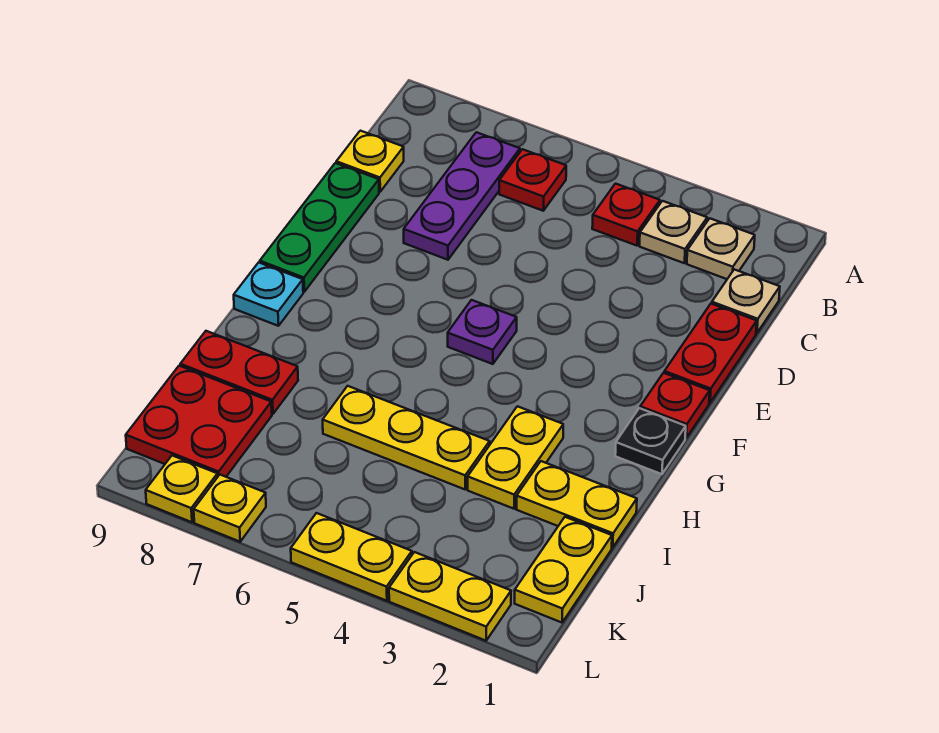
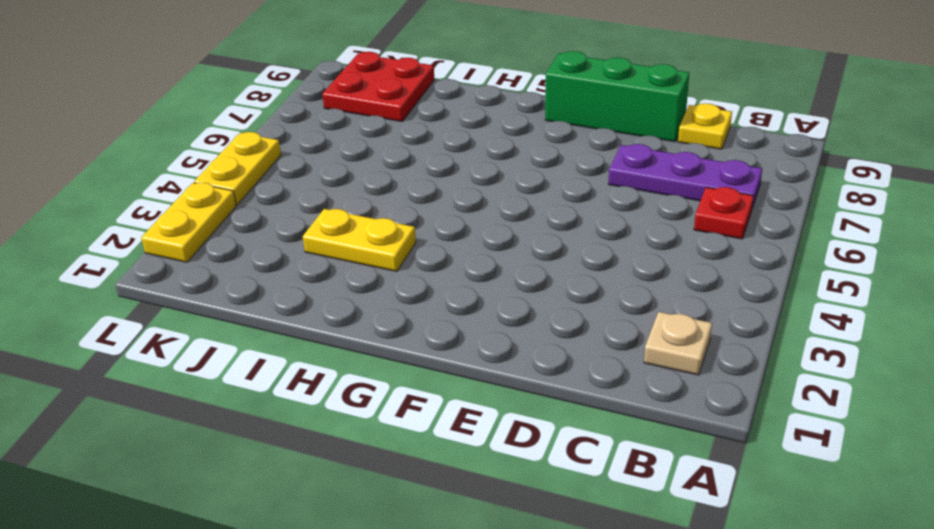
green brick D9:F9 level 1 -> green plate D9:F9 level 1
none -> tan plate B3 level 1
none -> red plate B4 level 1
none -> tan plate C1 level 1

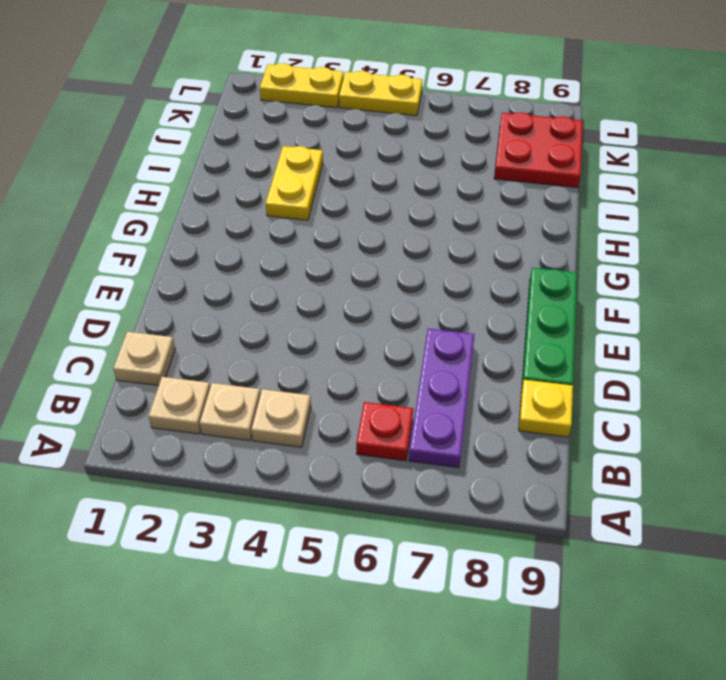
tan plate B4 level 1 -> red plate B4 level 1
none -> red plate D1:E1 level 1
none -> red plate F1 level 1
none -> purple plate F5 level 1

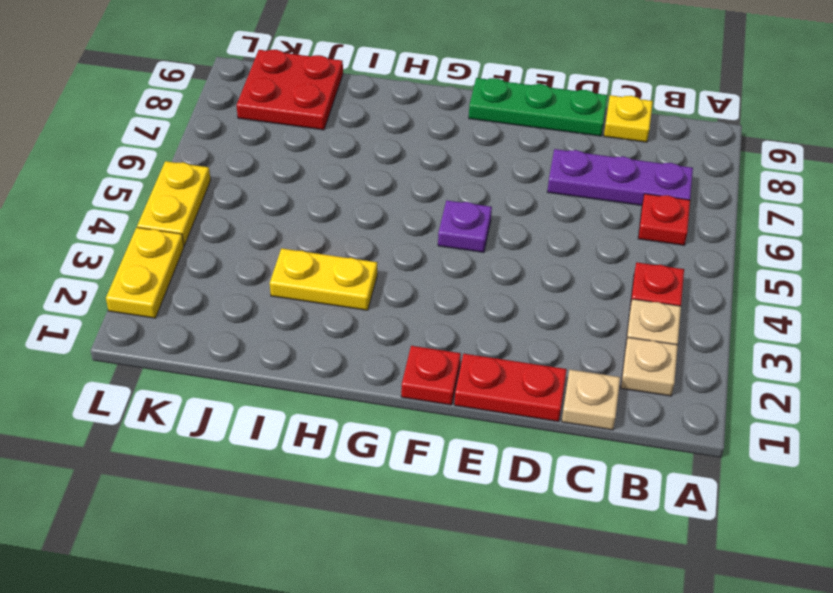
none -> black plate G1 level 1
none -> cyan plate G9 level 1
none -> yellow plate I1:I2 level 1

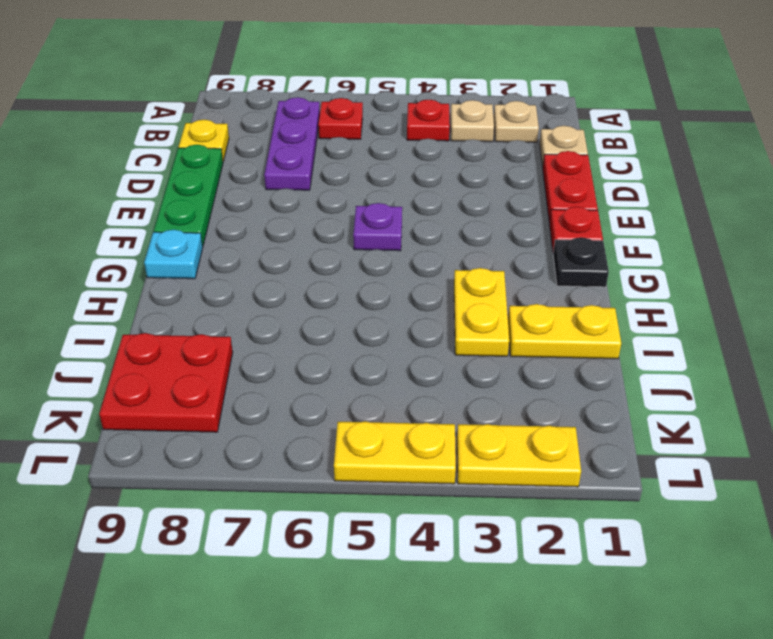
none -> yellow plate I4:I6 level 1
none -> red plate I8:I9 level 1
none -> yellow plate J1:K1 level 1

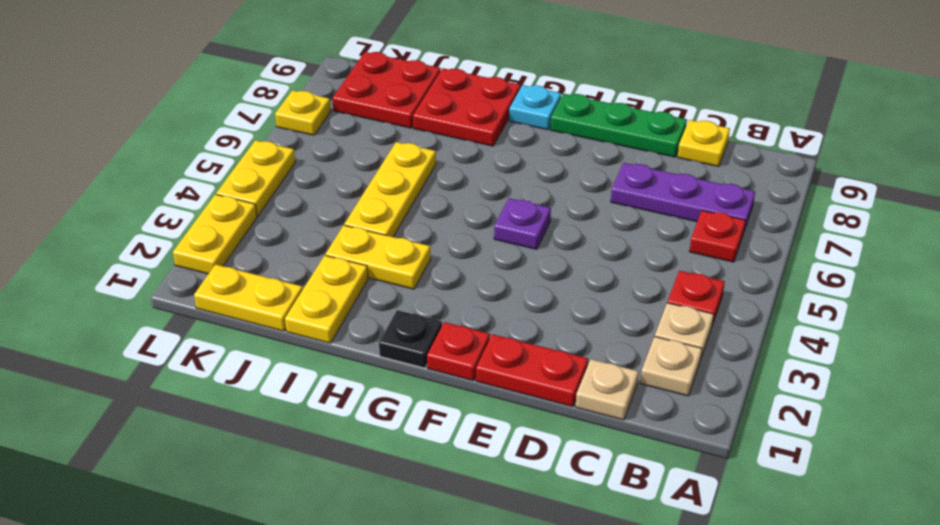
red plate H8:I9 level 1 -> red plate I8:I9 level 1
none -> yellow plate L8 level 1

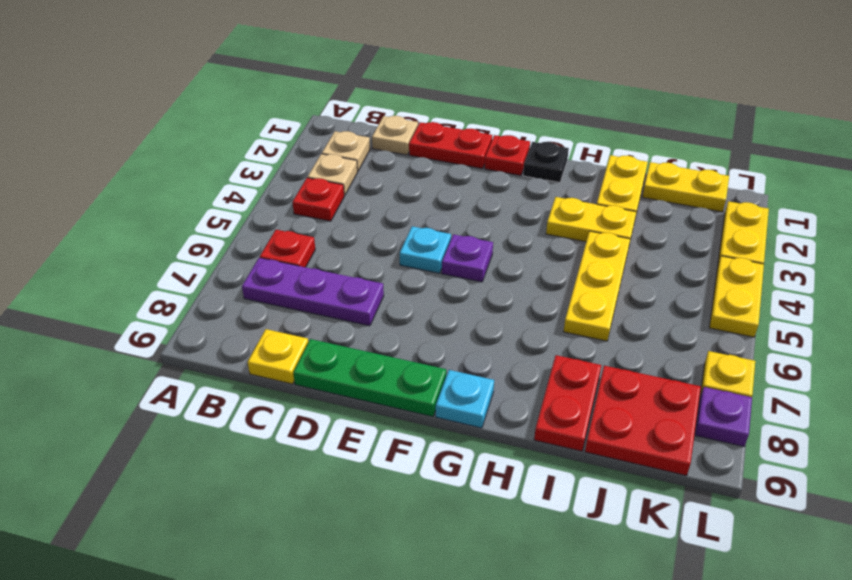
cyan plate E5 level 1 -> none
purple plate L8 level 1 -> yellow plate L8 level 1

